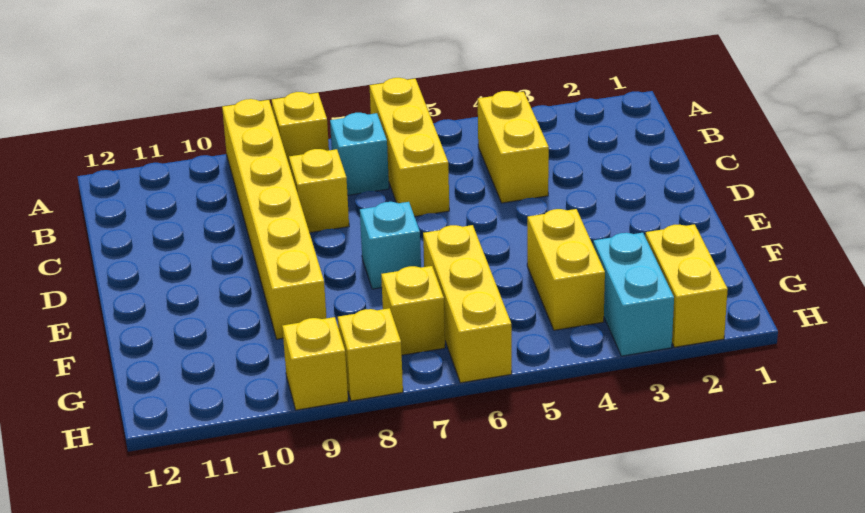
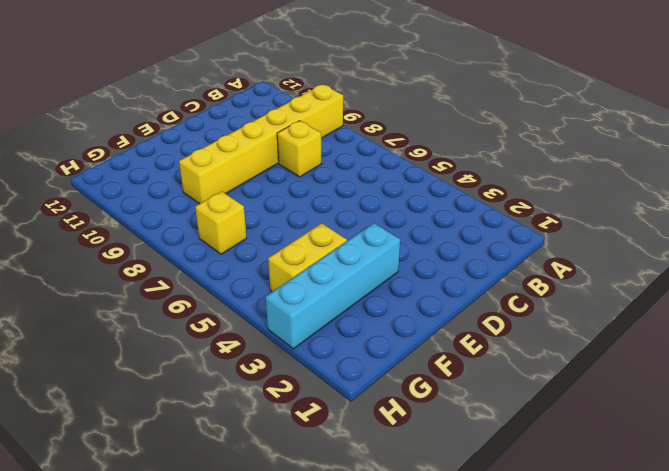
cyan brick E3:H3 level 1 -> cyan brick G3:H3 level 1
none -> yellow brick A6:C6 level 1
none -> yellow brick A8 level 1
none -> yellow brick B4:C4 level 1

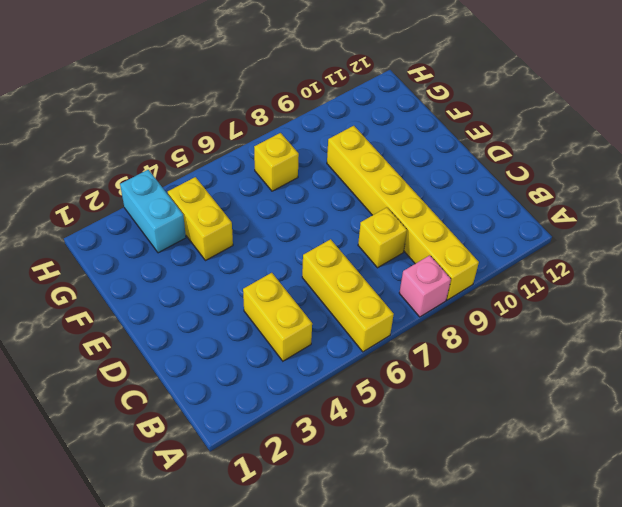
pink brick A8 level 1 -> yellow brick A8 level 1
none -> cyan brick B7 level 1
none -> cyan brick E7 level 1
none -> yellow brick F6:H6 level 1

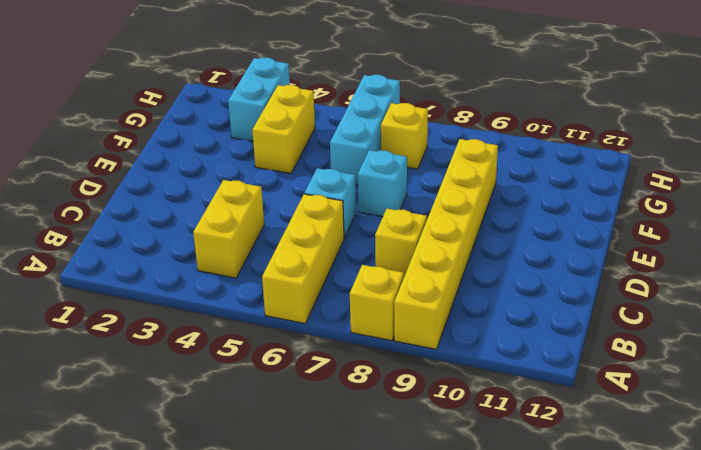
cyan brick D6 level 1 -> cyan brick B7 level 1
cyan brick F6:H6 level 1 -> yellow brick F6:H6 level 1
none -> yellow brick G2:H2 level 1
none -> yellow brick H8 level 1
none -> yellow brick H9 level 1

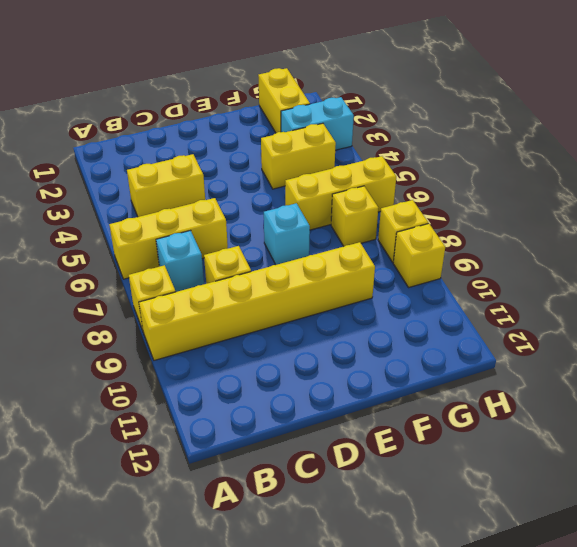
yellow brick G1:G2 level 1 -> yellow brick G2:H2 level 1

